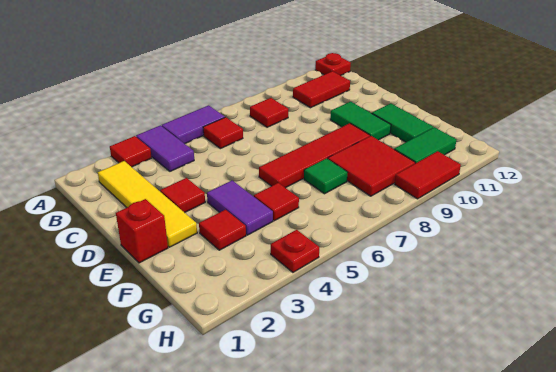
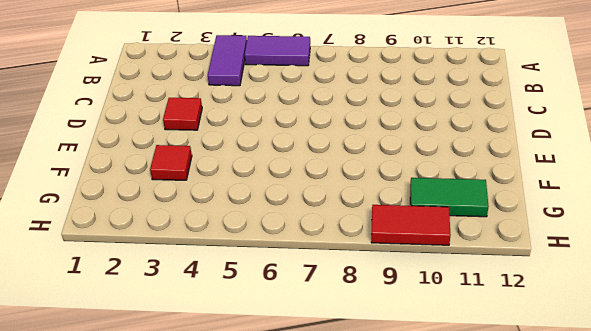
none -> red tile A3 level 1
none -> red plate A12 level 1
none -> yellow tile B2:E2 level 1

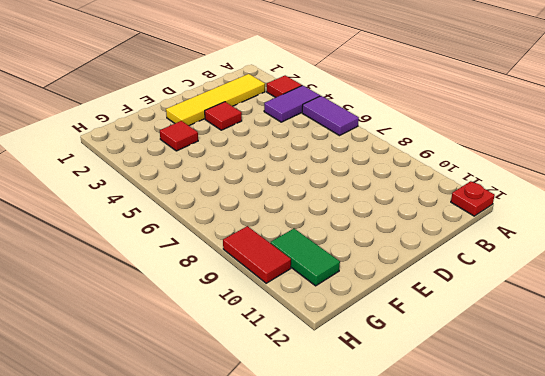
none -> red tile B6 level 1
none -> red tile B8 level 1
none -> red tile B10:B11 level 1

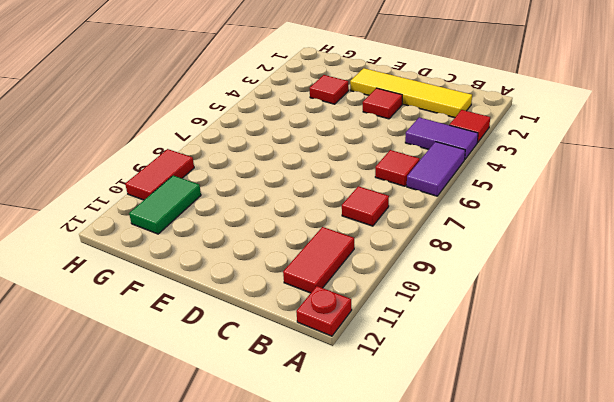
none -> green tile D10:E10 level 1
none -> red brick E1 level 1
none -> purple tile E4:F4 level 1

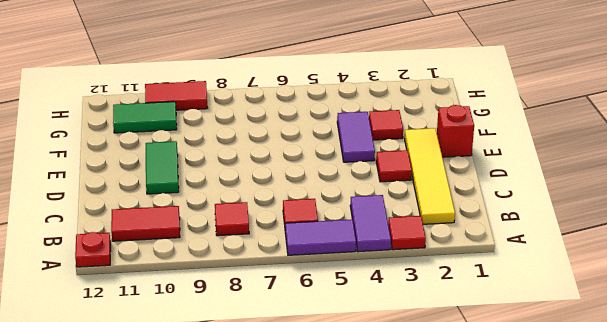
none -> red tile E6:E9 level 1
none -> green tile E11:F11 level 1
none -> red tile F5 level 1

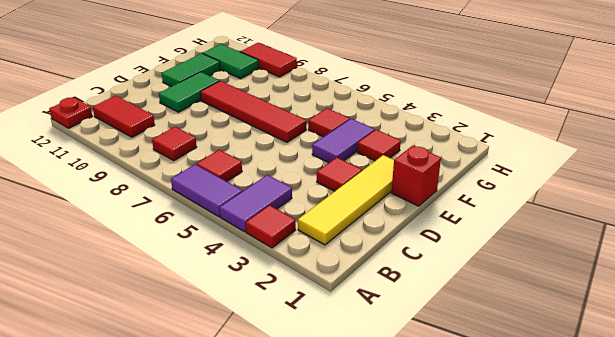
none -> green tile F7 level 1
none -> red tile F8:G9 level 1
none -> red plate H4 level 1

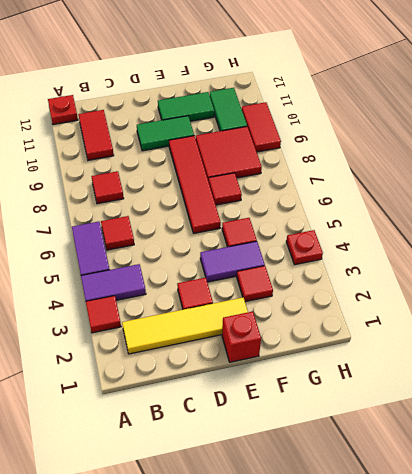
red tile F7 level 1 -> green tile F7 level 1

